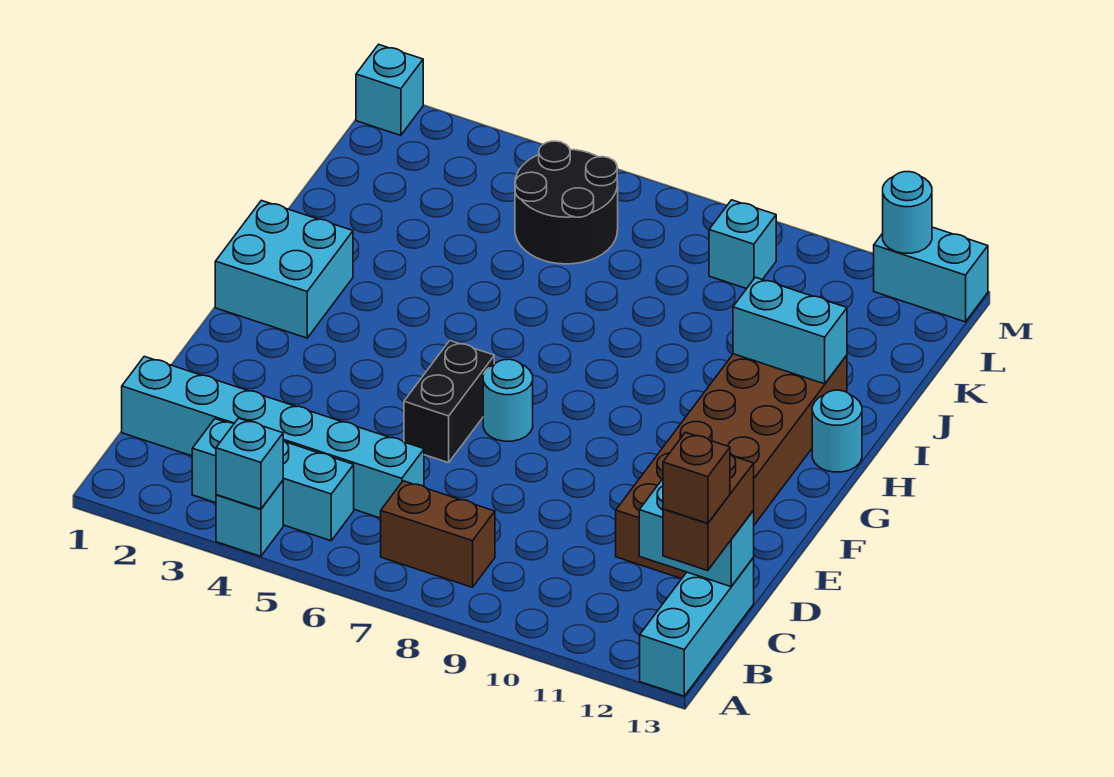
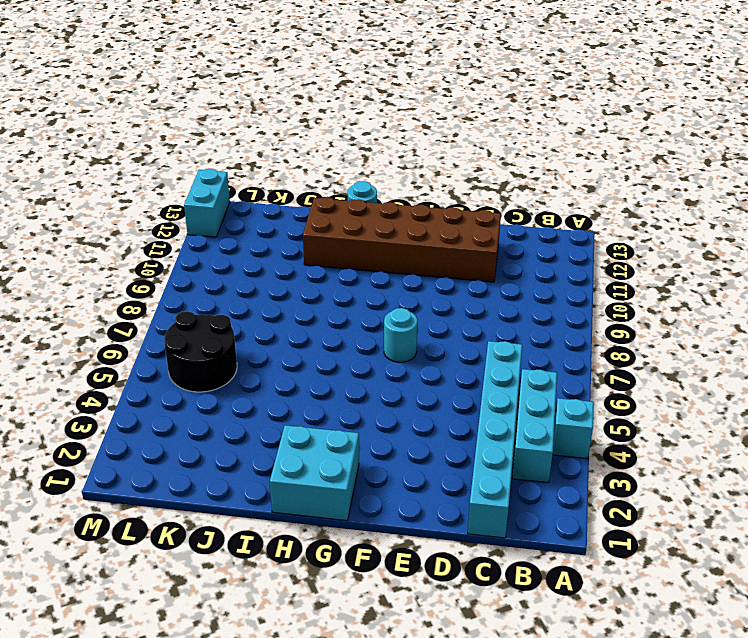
none -> cyan brick A13:C13 level 1
none -> brown brick B7:B8 level 1
none -> black brick E6:F6 level 1

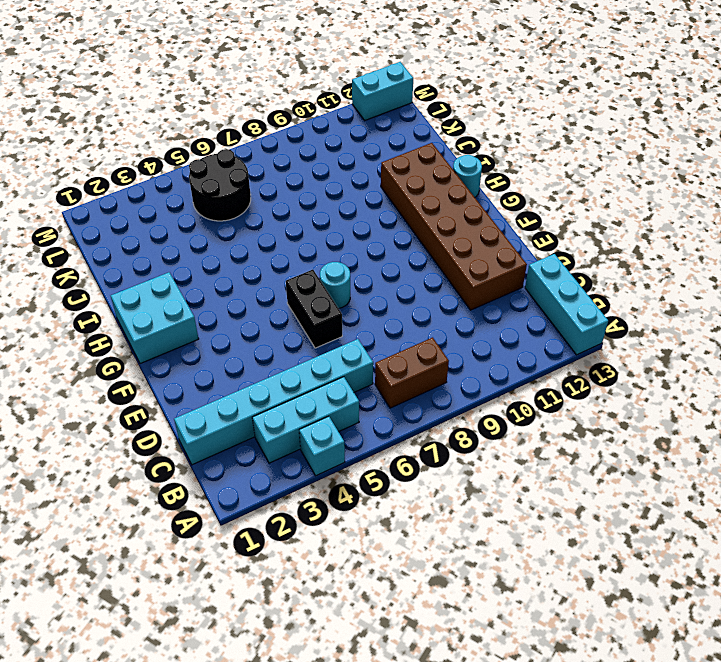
none -> cyan brick L9 level 1
none -> cyan brick M1 level 1
none -> cyan brick A4 level 2

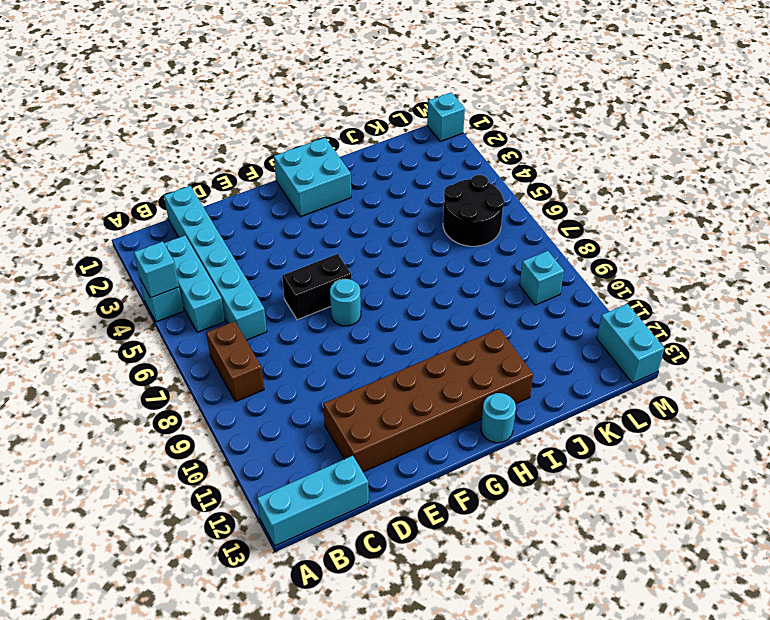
none -> cyan brick C12:C13 level 2
none -> cyan brick I11:I12 level 2
none -> cyan round brick M12 level 2

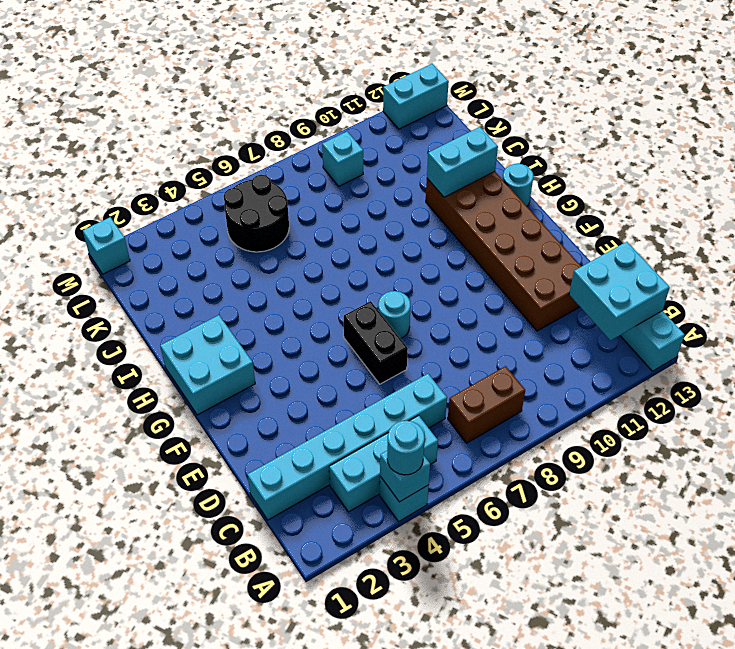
cyan round brick A4 level 3 -> cyan round brick M12 level 2
cyan brick B12:C13 level 2 -> cyan brick C12:C13 level 2
none -> brown brick B13:C13 level 3
none -> brown brick B13 level 4

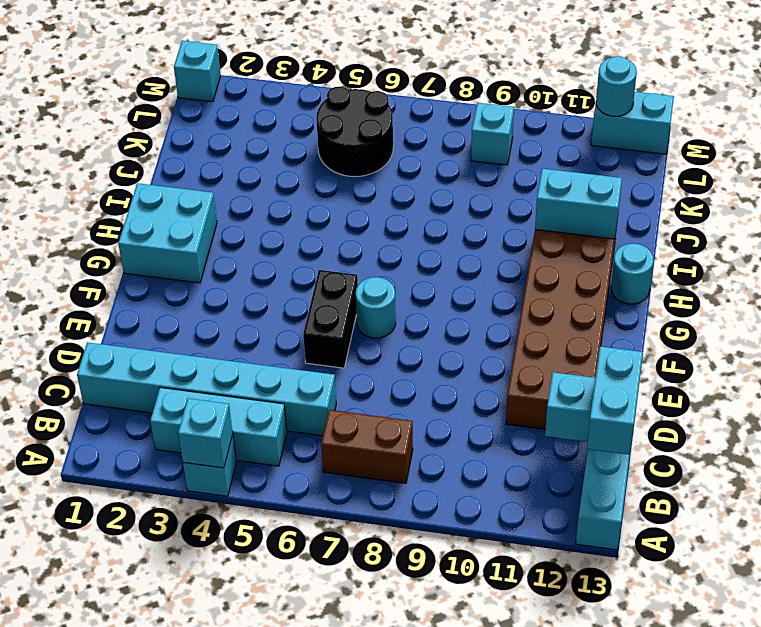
cyan brick B13:C13 level 3 -> brown brick B13:C13 level 3
none -> brown brick B13 level 4

